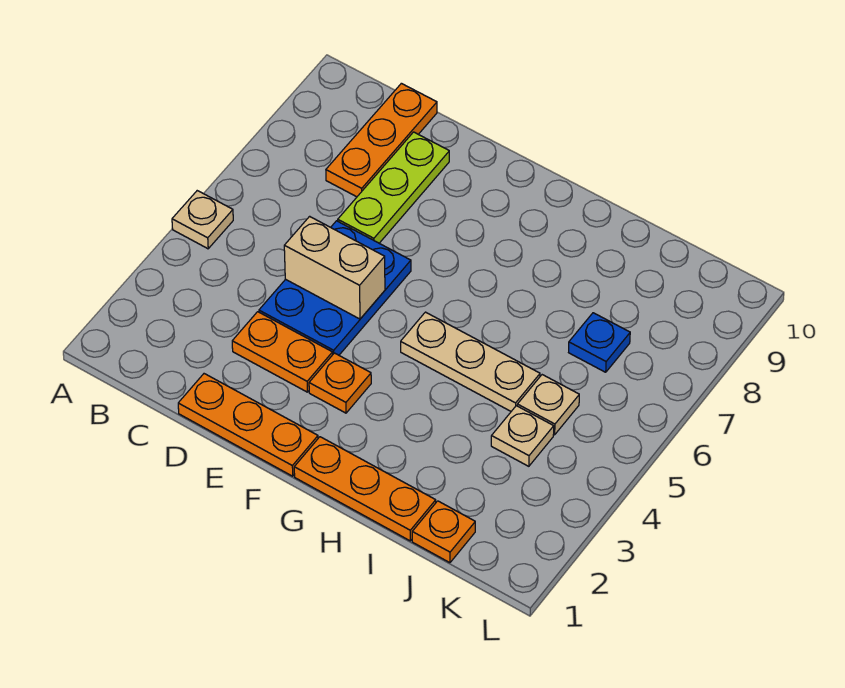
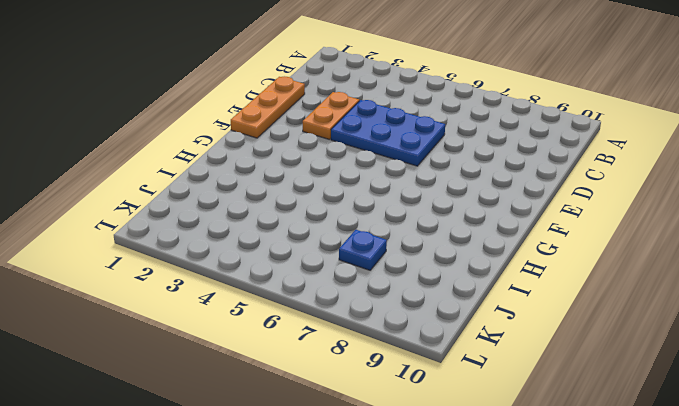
none -> tan plate A5 level 1
none -> orange plate C8:C10 level 1
none -> lime plate D7:D9 level 1

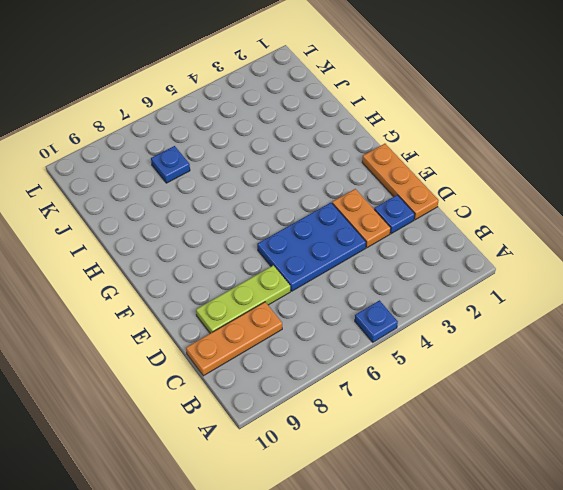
blue plate A5 level 1 -> tan plate A5 level 1
blue plate D2 level 1 -> none
none -> orange plate F3 level 1
none -> orange plate G1:I1 level 1
none -> tan plate G5:I5 level 1

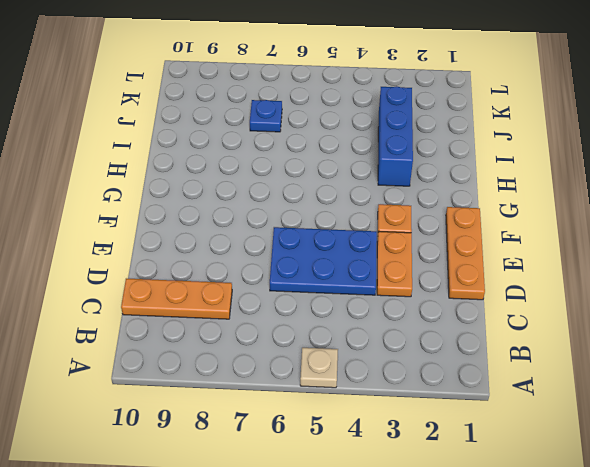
blue brick H3:J3 level 1 -> none
none -> lime plate D7:D9 level 1
none -> orange plate G1:I1 level 1
none -> tan plate G5:I5 level 1

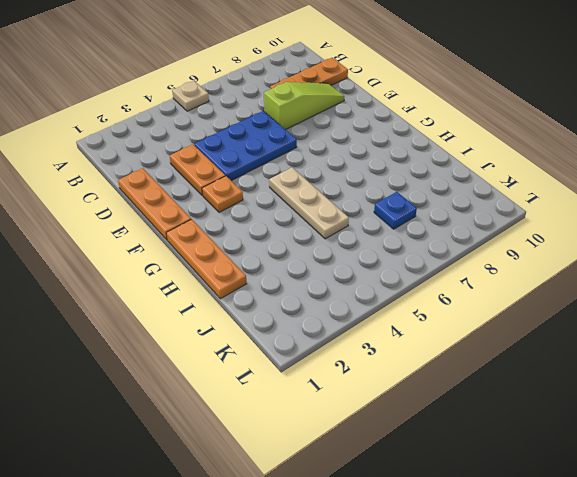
lime slope D7:D9 level 1 top 7 -> lime plate D7:D9 level 1
none -> orange plate J1 level 1
none -> tan plate J4 level 1
none -> tan plate J5 level 1

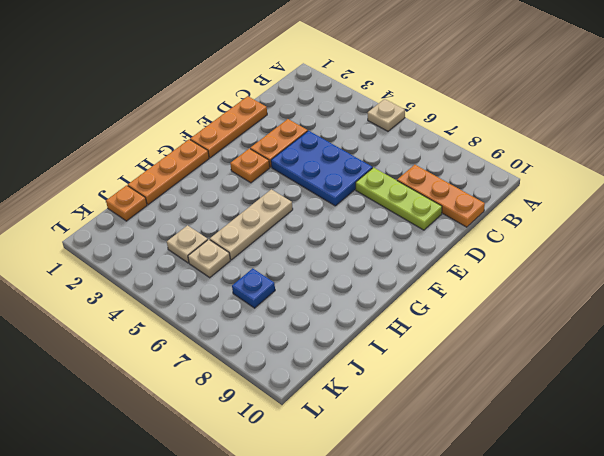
none -> tan brick D5:E5 level 2

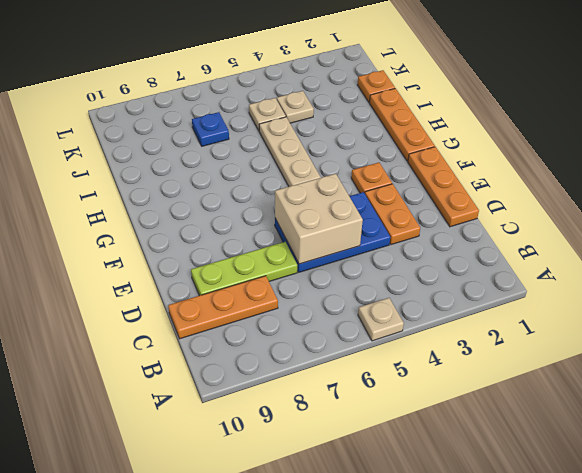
tan brick D5:E6 level 2 -> tan brick D5:E5 level 2

